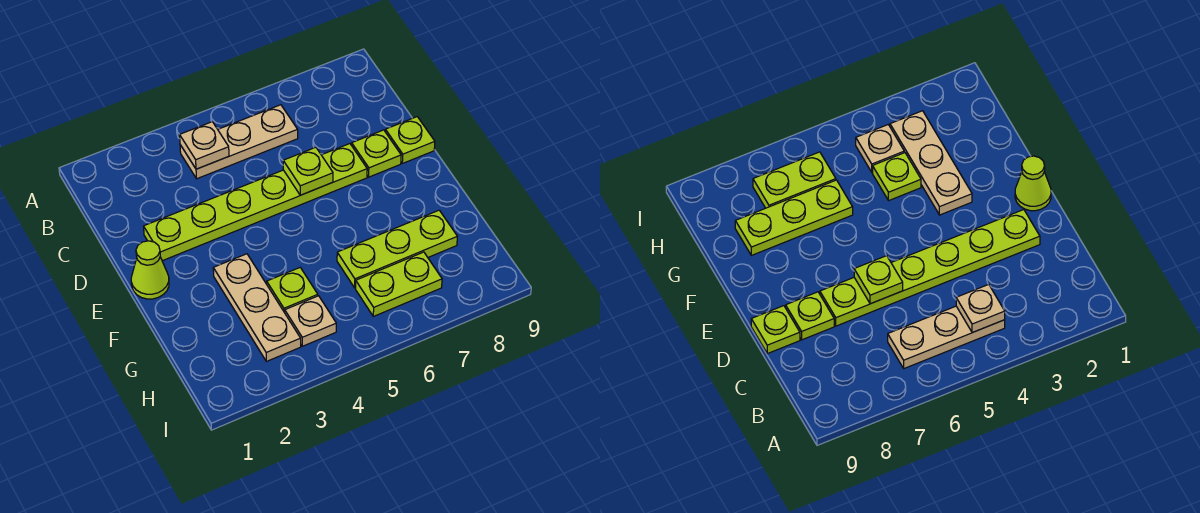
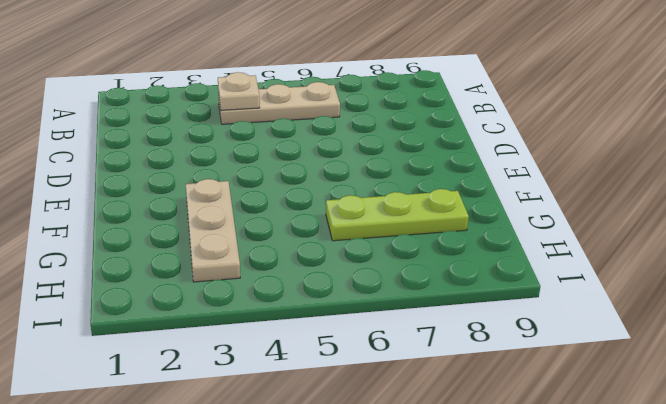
none -> lime plate D2:D7 level 1
none -> lime plate D8 level 1
none -> lime plate D9 level 1

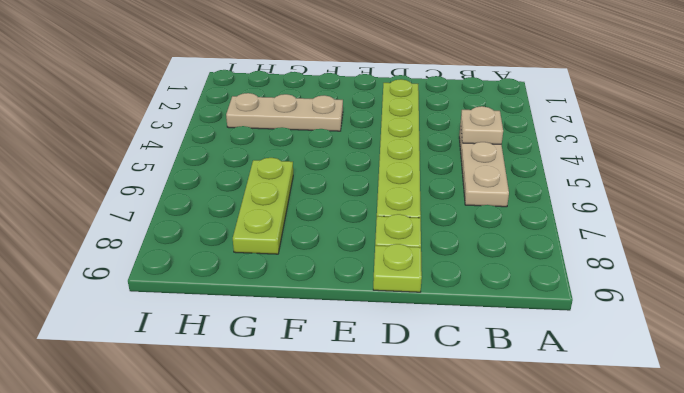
none -> lime cone E1 level 1
none -> lime plate G4 level 1
none -> tan plate H4 level 1

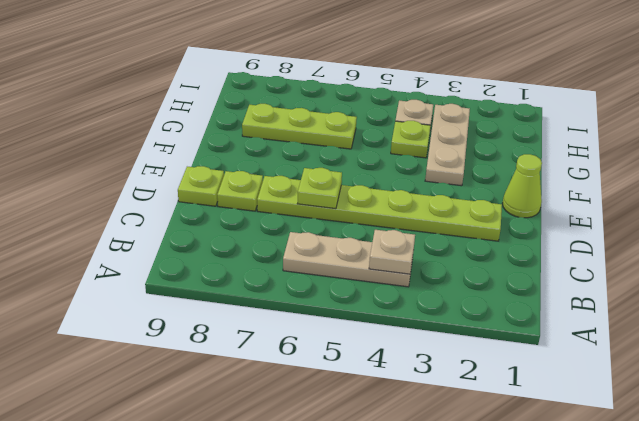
none -> lime plate H6:H7 level 1

